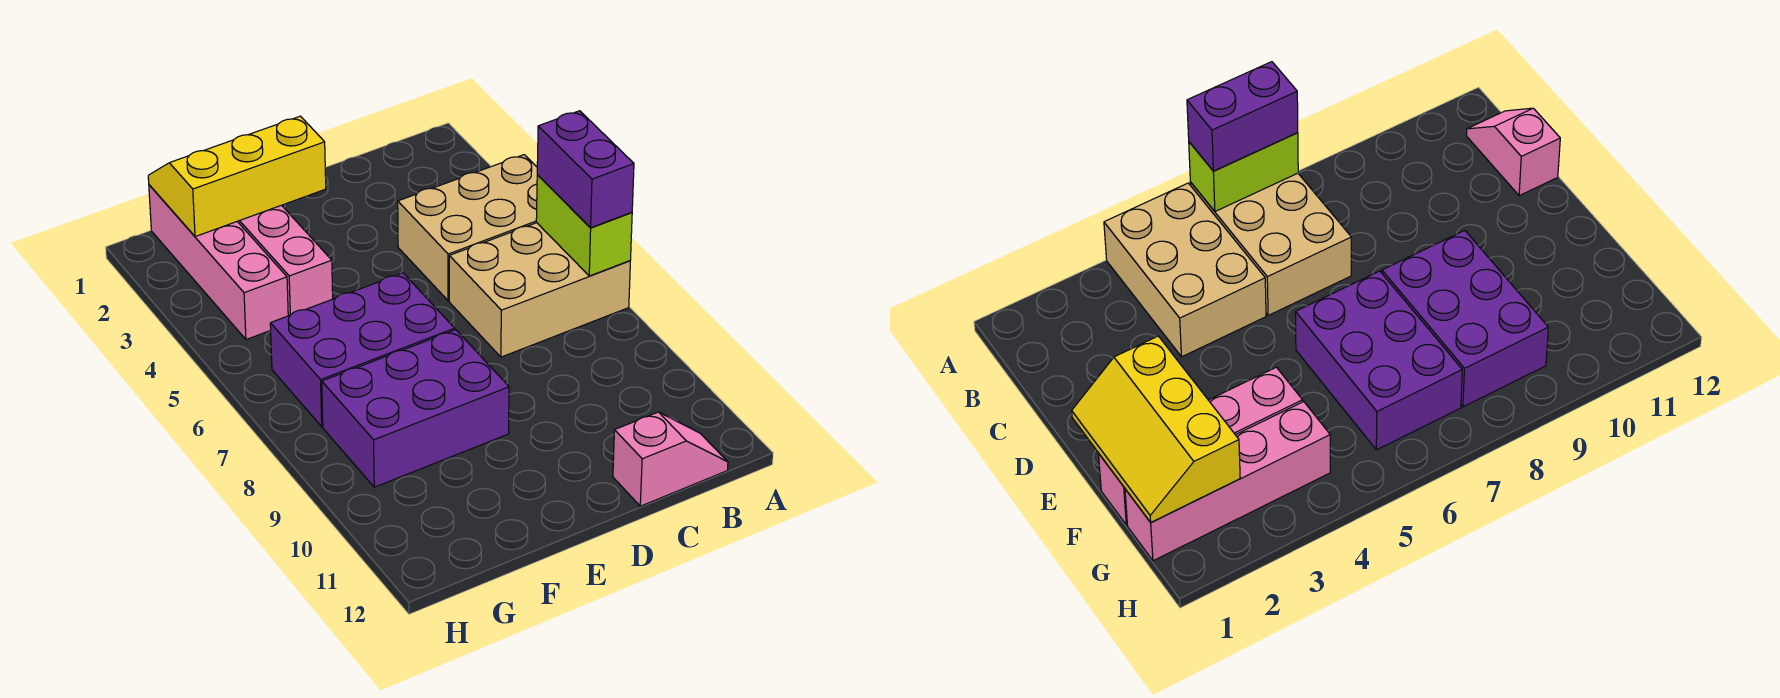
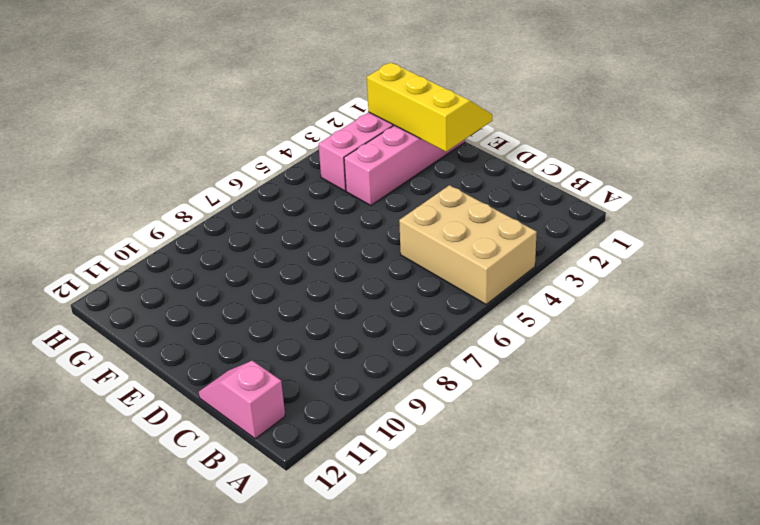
pink slope B12:C12 level 1 top B -> pink slope B12:C12 level 1 top C
none -> tan brick A6:C7 level 1
none -> purple brick E6:G7 level 1

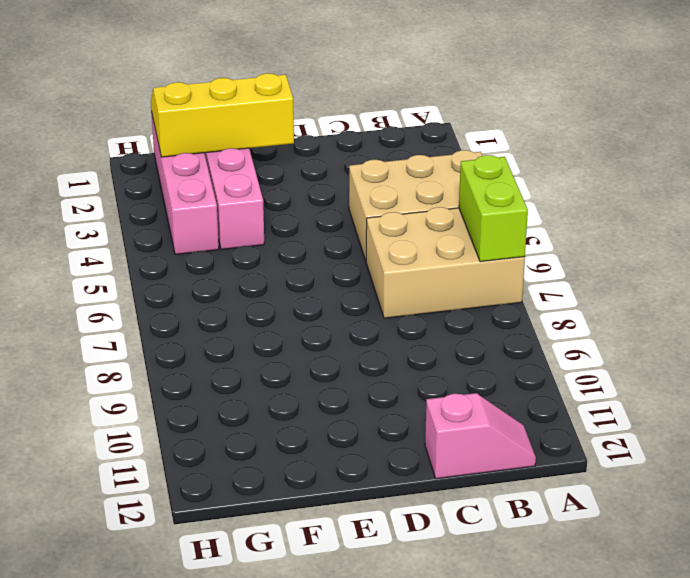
none -> purple brick E6:G7 level 1
none -> purple brick E8:G9 level 1

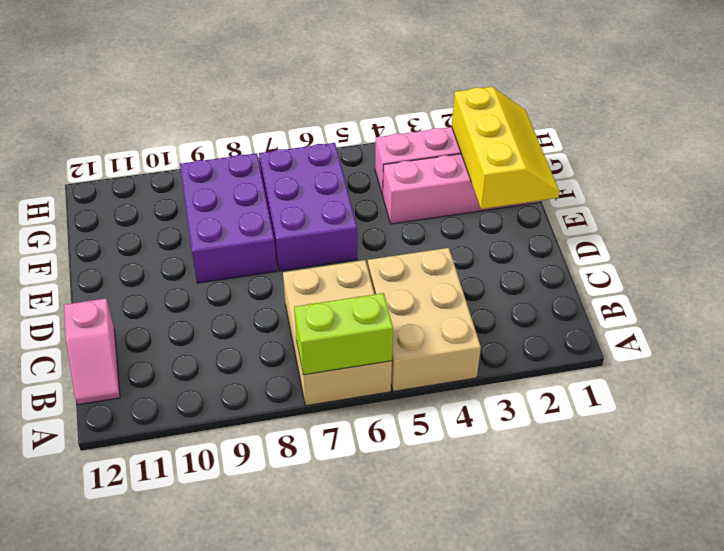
none -> purple brick A6:A7 level 3

